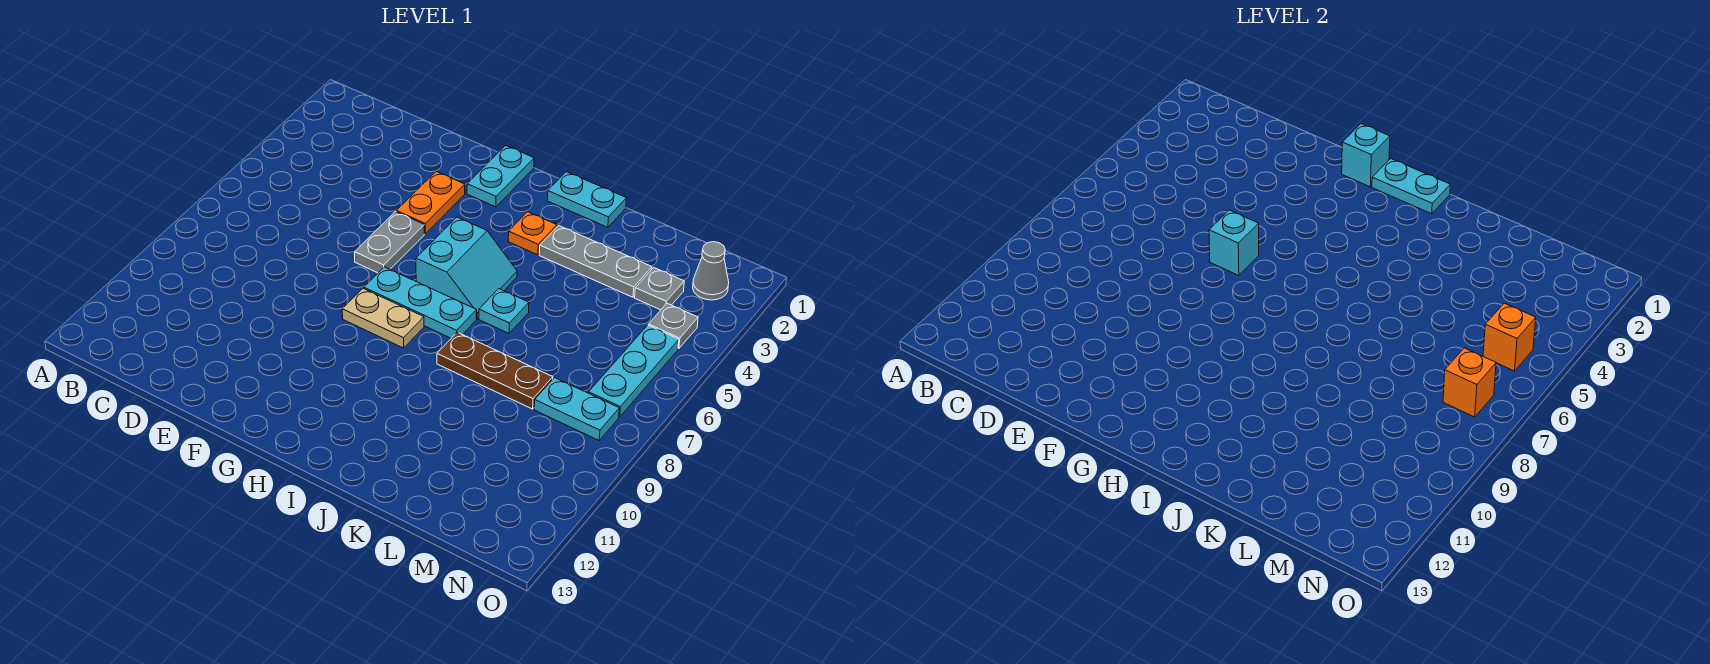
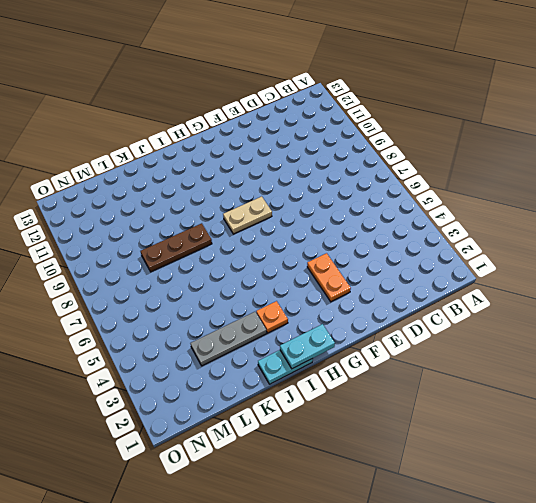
none -> grey plate F5:F6 level 1
none -> cyan plate G1:G2 level 1
none -> cyan plate G7:I7 level 1

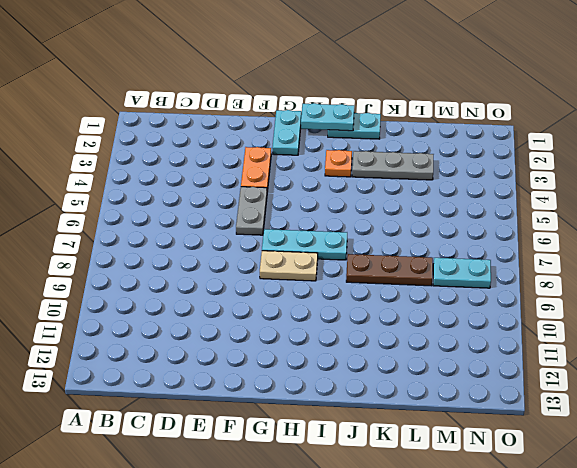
none -> cyan slope H5:I6 level 1 top H
none -> cyan plate J6 level 1
none -> grey plate M3 level 1

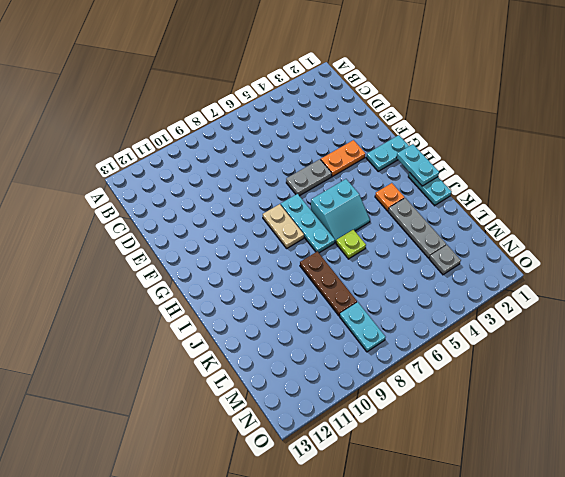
lime plate J6 level 1 -> cyan plate J6 level 1
none -> grey cone N2 level 1
none -> grey plate N4 level 1
none -> cyan plate N5:N7 level 1

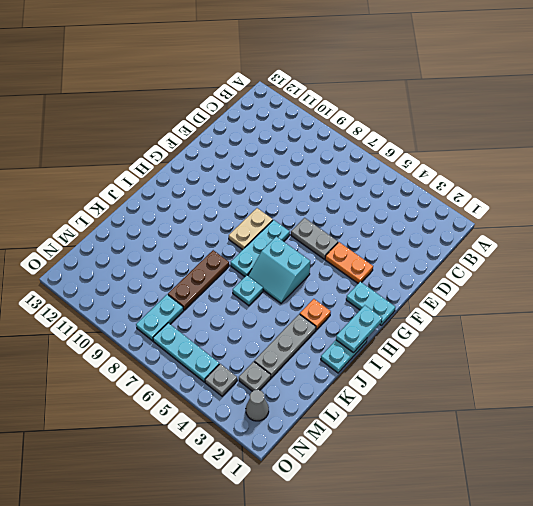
none -> cyan brick F6 level 2
none -> cyan brick G1 level 2
none -> orange brick N5 level 2

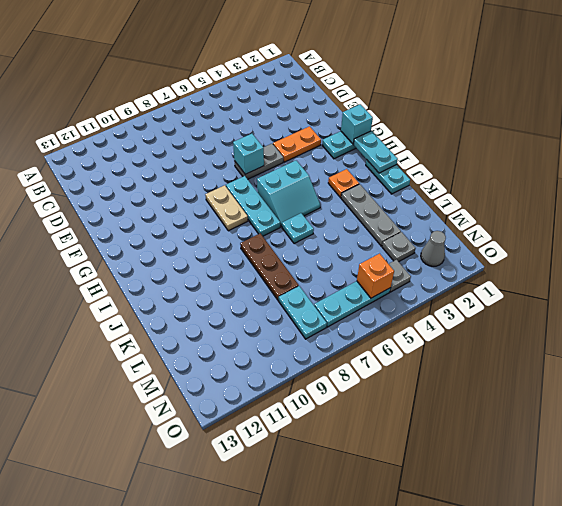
none -> orange brick N7 level 2

